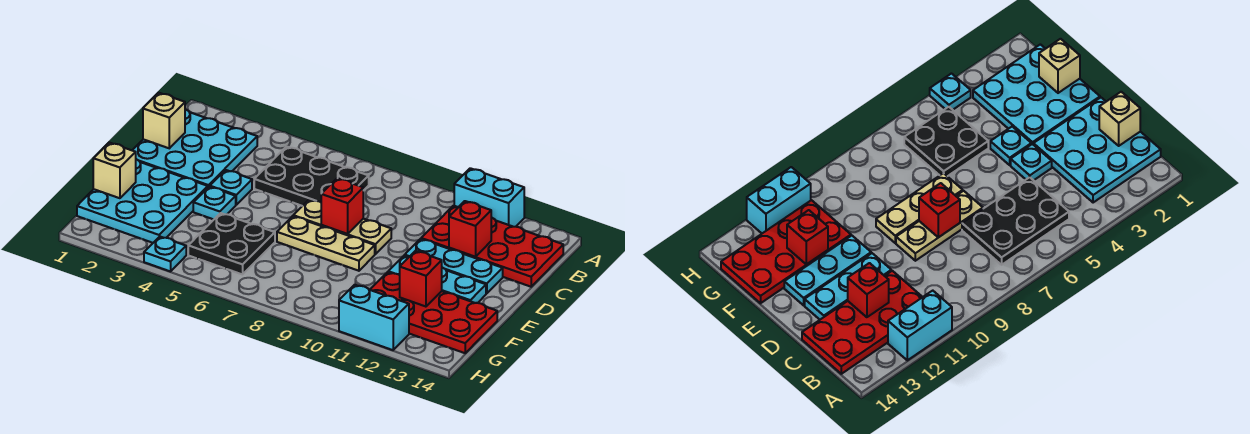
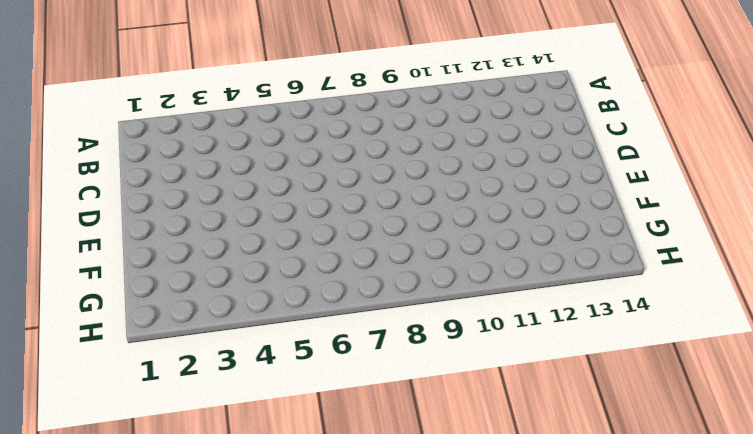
none -> cyan brick A11:A12 level 1
none -> cyan plate B1:D3 level 1
none -> black plate B5:C7 level 1

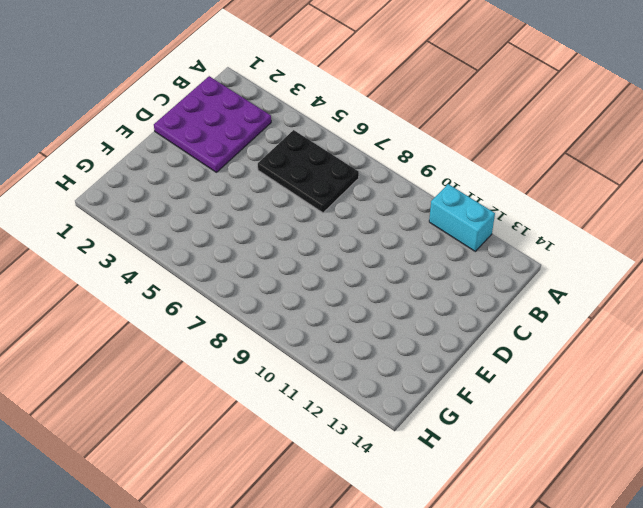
purple plate B1:D3 level 1 -> cyan plate B1:D3 level 1
none -> red plate B11:C14 level 1
none -> cyan plate D4 level 1
none -> tan plate D7:D9 level 1

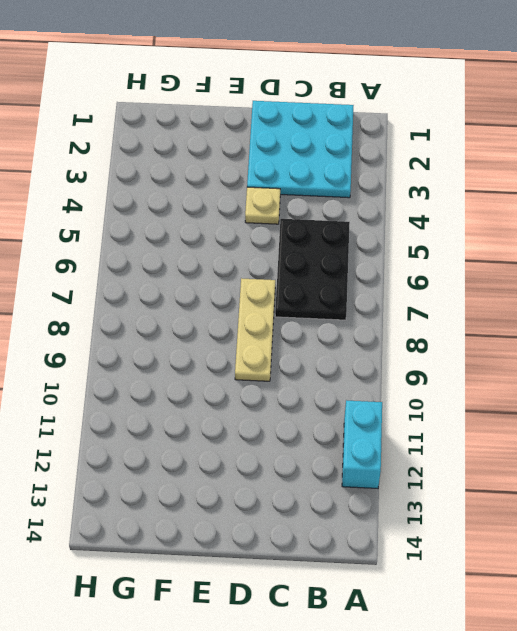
tan plate D4 level 1 -> cyan plate D4 level 1
none -> red plate B11:C14 level 1
none -> cyan plate D11:D13 level 1
none -> cyan plate E1:G3 level 1

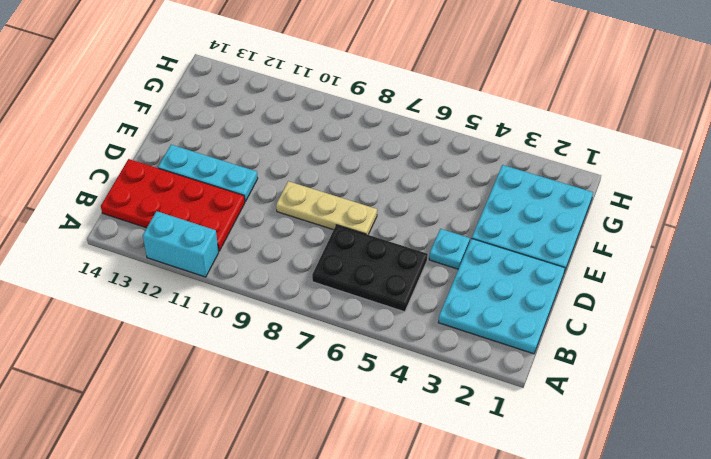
none -> cyan plate E4 level 1
none -> tan plate E7:E9 level 1
none -> cyan plate E11:E13 level 1

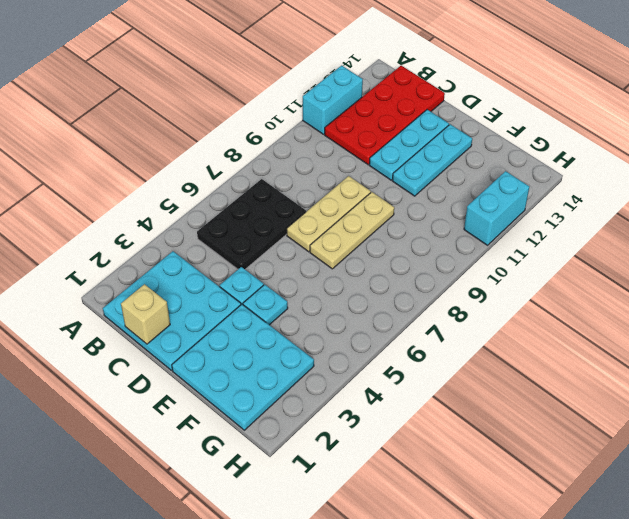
none -> black plate F5:G6 level 1
none -> red plate F11:G14 level 1
none -> cyan plate H4 level 1

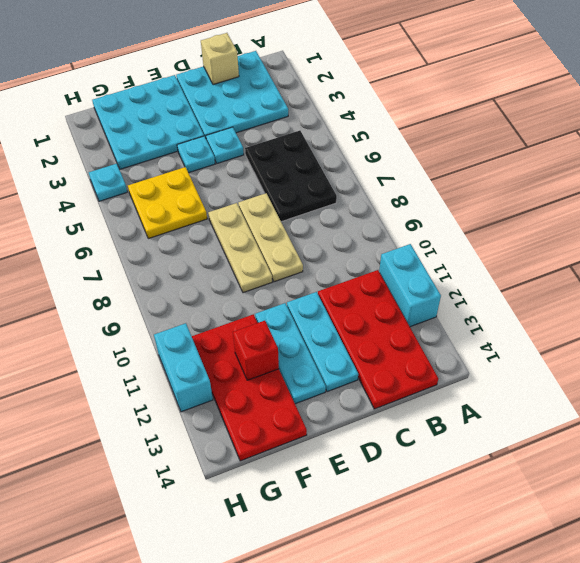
yellow plate F5:G6 level 1 -> black plate F5:G6 level 1
none -> red brick C12 level 2
none -> red brick D8 level 2
none -> tan brick F1 level 2

